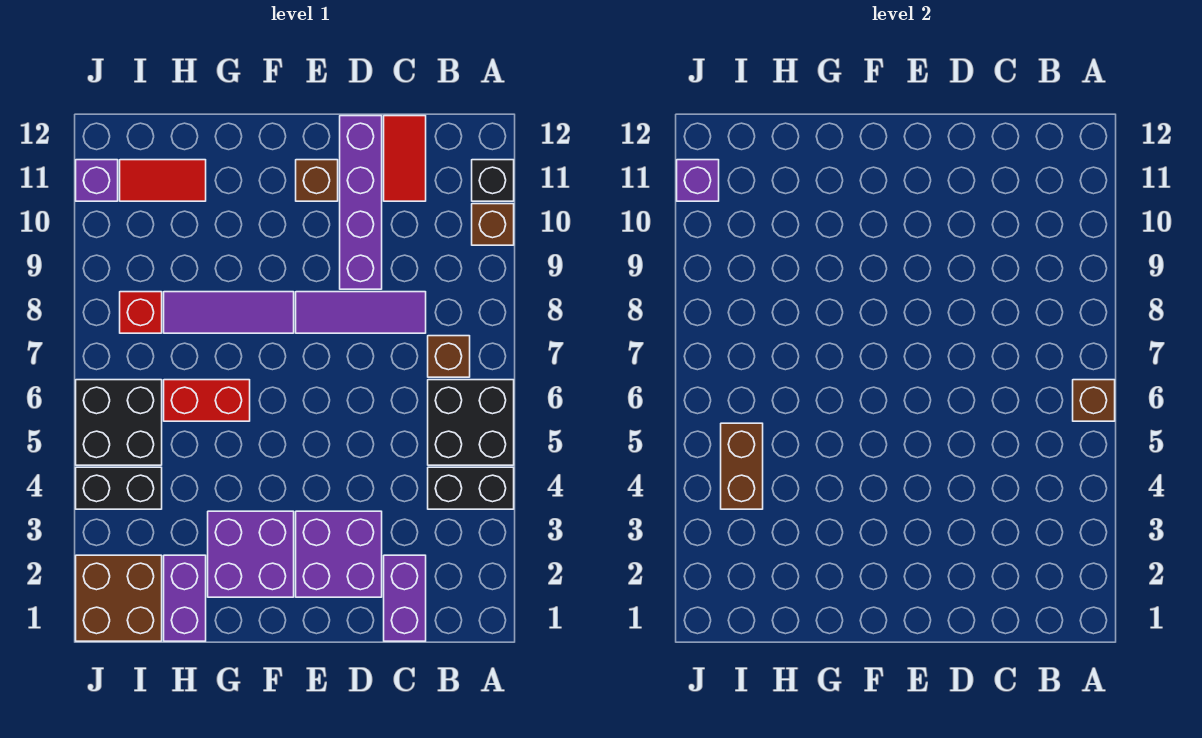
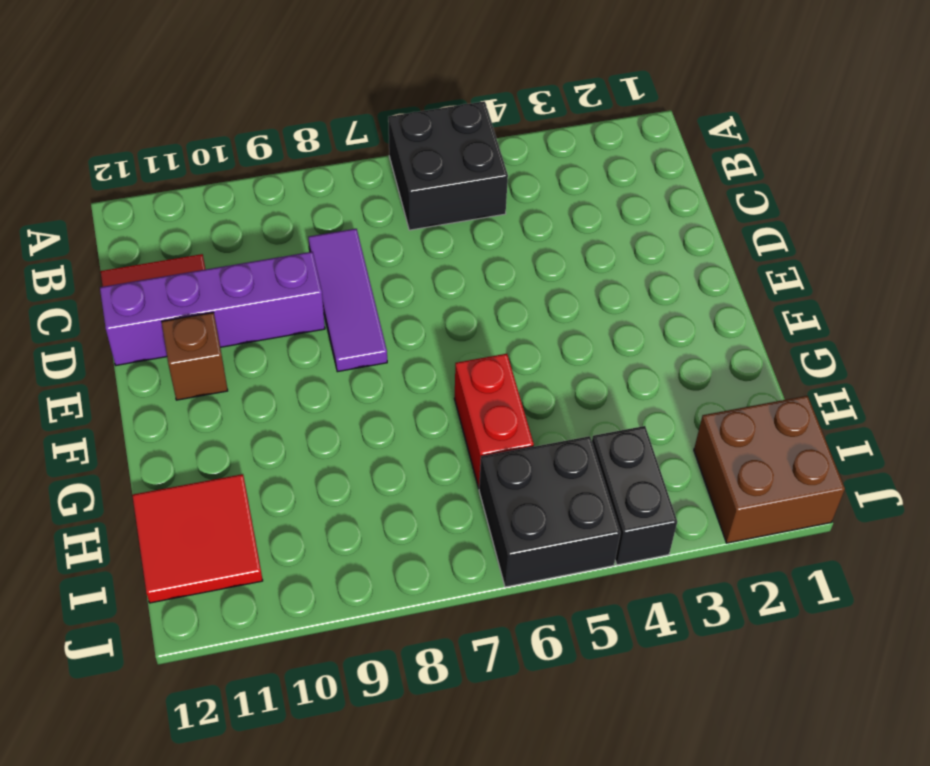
red tile H11:I12 level 1 -> red tile H11:I11 level 1
none -> black brick A4:B4 level 1
none -> brown brick A10 level 1
none -> black brick A11 level 1

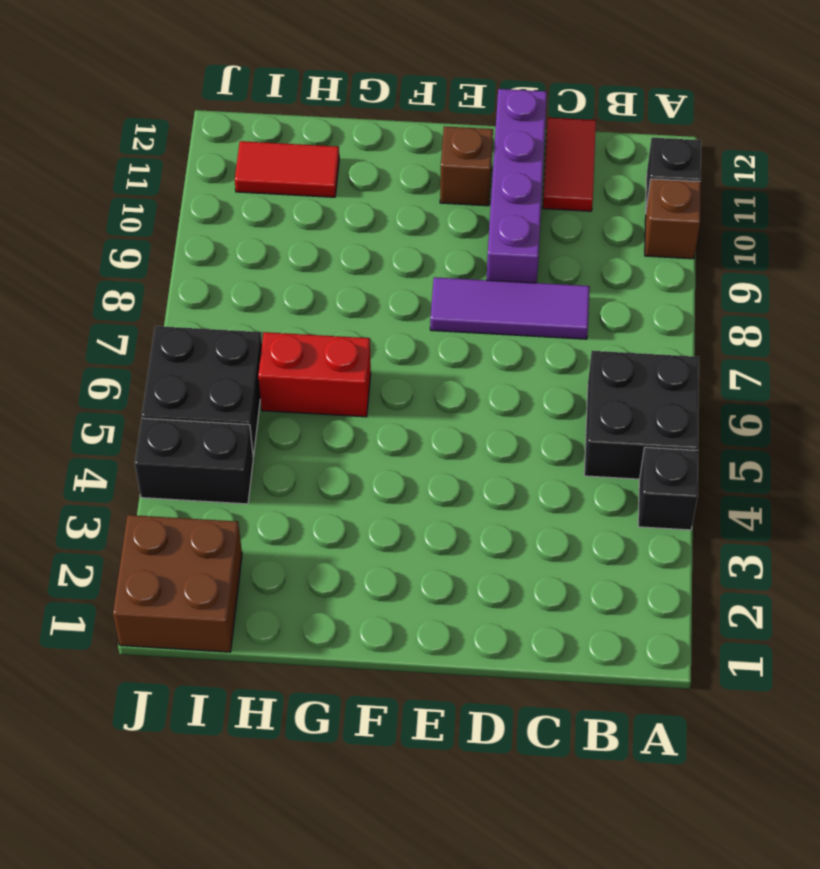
black brick A4 level 1 -> black brick A4:B4 level 1
none -> brown brick B7 level 1
none -> purple brick C1:C2 level 1
none -> purple brick D2:E3 level 1

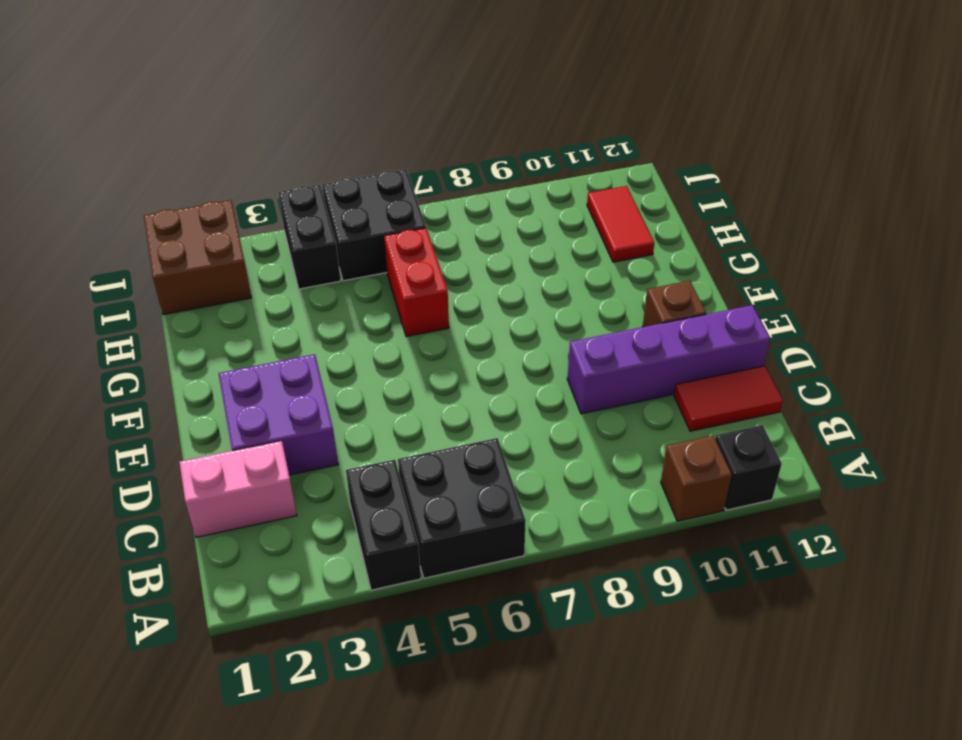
pink brick C1:C2 level 1 -> purple brick C1:C2 level 1
none -> brown brick B7 level 1
none -> purple tile C8:E8 level 1
none -> purple brick F2:G3 level 1

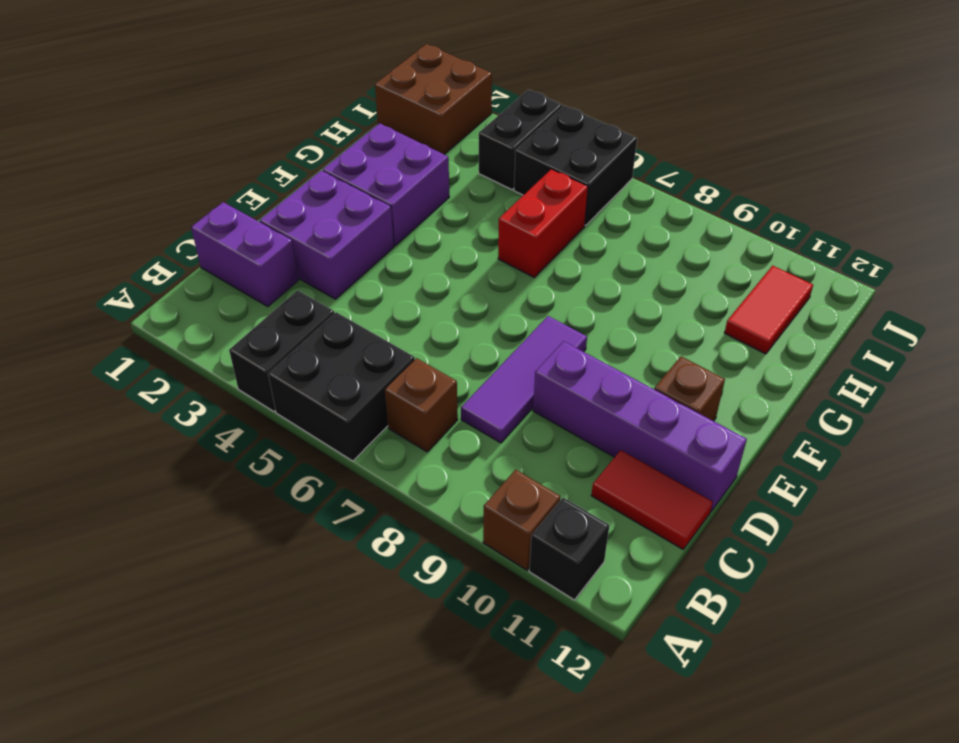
none -> purple tile F8:H8 level 1
none -> purple brick H1:H2 level 1
none -> red brick I8 level 1

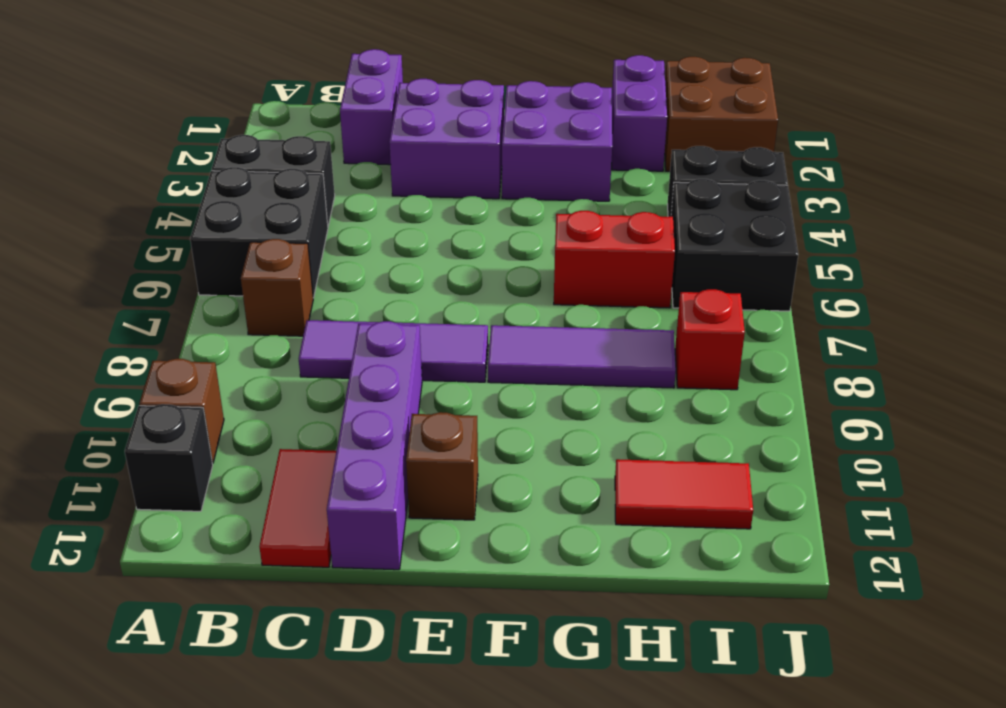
none -> purple brick J11 level 1
none -> brown brick A6 level 2
none -> brown brick I4:I5 level 2

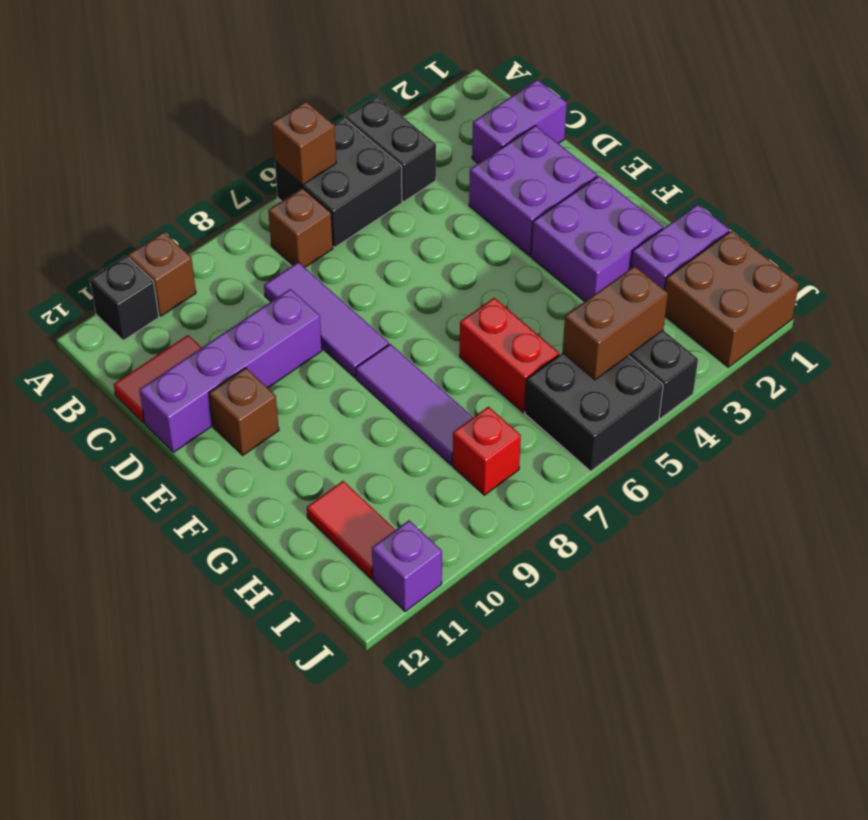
none -> purple brick J11 level 2

